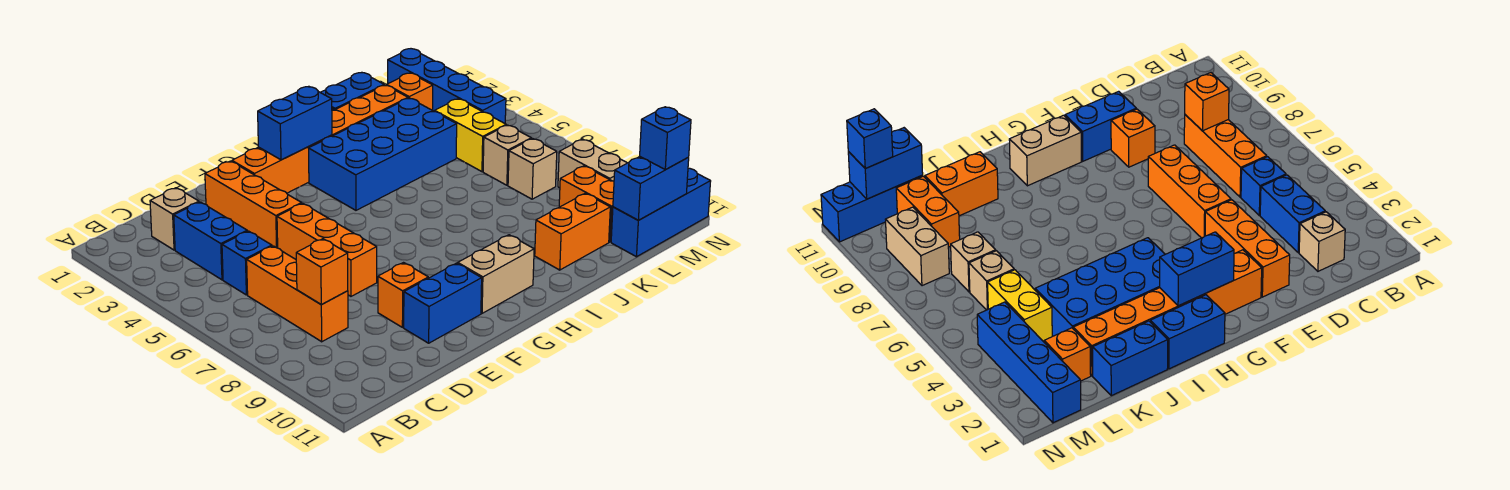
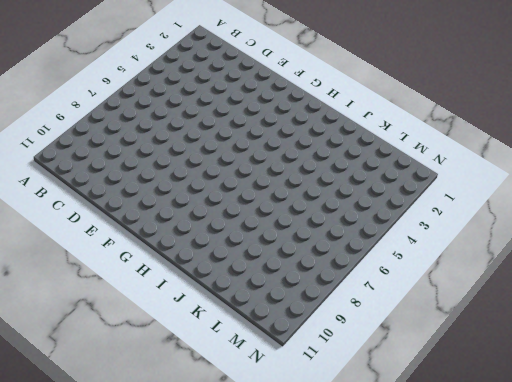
none -> tan brick C2 level 1
none -> blue brick C3:C4 level 1
none -> blue brick C5 level 1

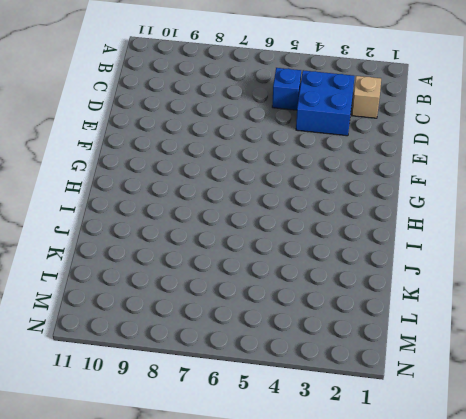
blue brick C3:D4 level 1 -> blue brick C3:C4 level 1
none -> orange brick C6:C8 level 1
none -> orange brick E2:E4 level 1
none -> orange brick E5:E7 level 1

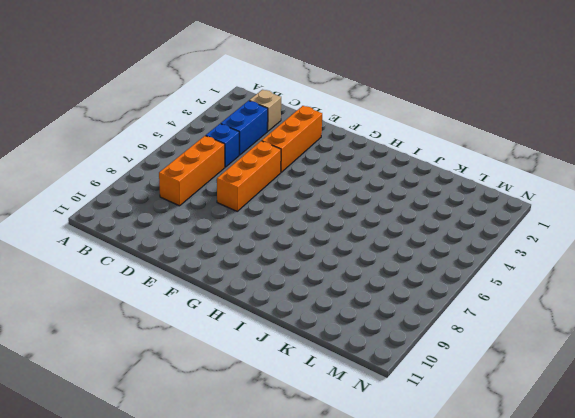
none -> orange brick E9 level 1
none -> blue brick E10:F10 level 1
none -> orange brick F2:K2 level 1

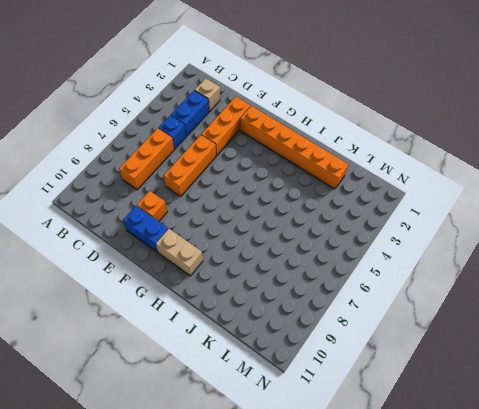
none -> blue brick H1:I1 level 1
none -> blue brick H3:K4 level 1
none -> blue brick J1:K1 level 1

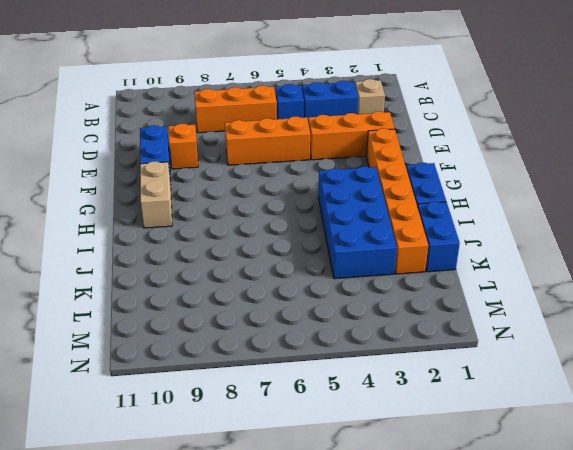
none -> orange brick J10:K10 level 1
none -> orange brick L2 level 1
none -> yellow brick L4:L5 level 1

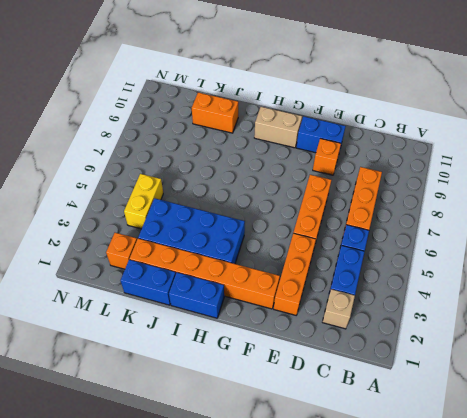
none -> tan brick L6 level 1
none -> tan brick L7 level 1
none -> orange brick L9:L10 level 1

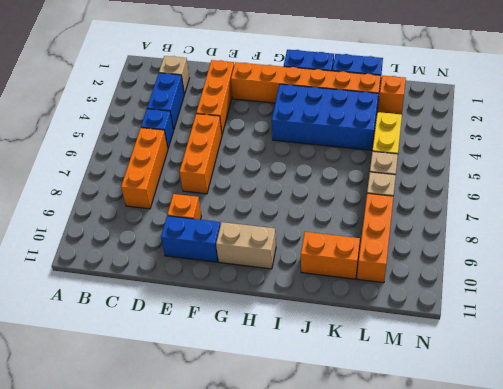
orange brick L8:L10 level 1 -> orange brick L9:L10 level 1
none -> blue brick L11:N11 level 1
none -> blue brick M1:M4 level 1
none -> tan brick M8:M9 level 1

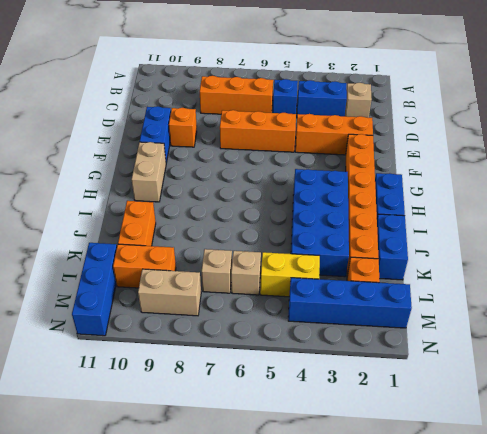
none -> orange brick C8 level 2
none -> blue brick G2:H2 level 2
none -> blue brick L11:M11 level 2

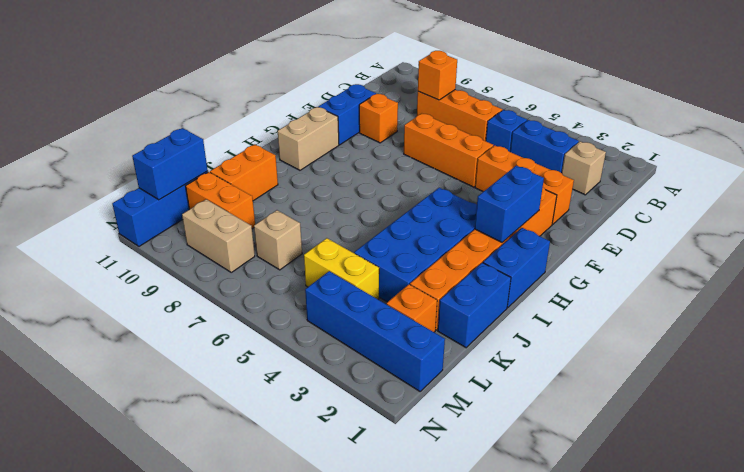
none -> tan brick L6 level 1
none -> blue brick M11 level 3

